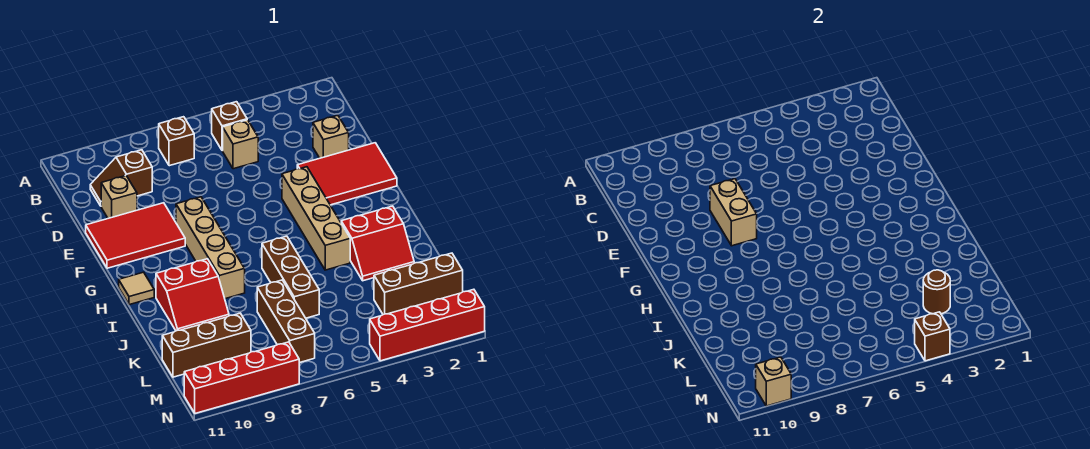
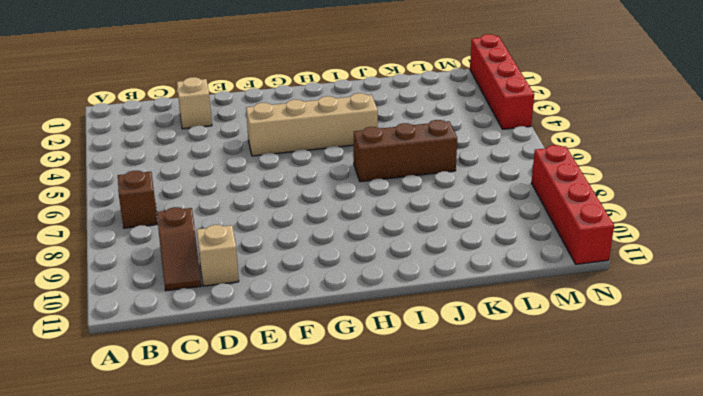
none -> brown brick B5 level 1
none -> tan brick C5 level 1
none -> red tile E1:F3 level 1

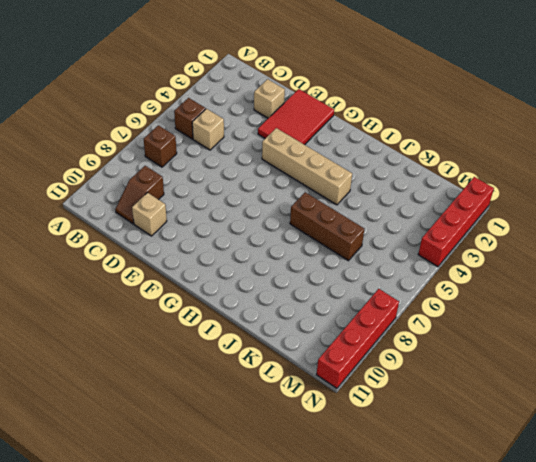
none -> red tile E9:F11 level 1
none -> tan brick F8:I8 level 1
none -> tan tile H11 level 1

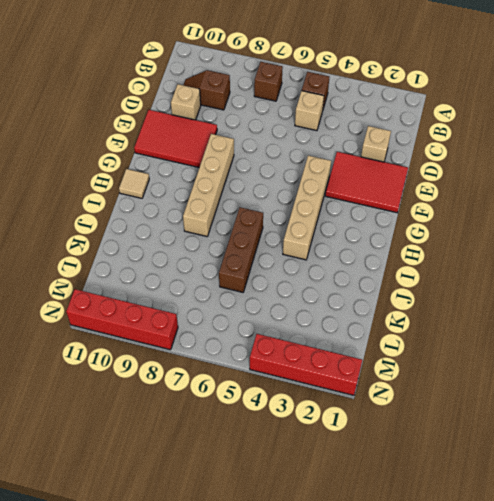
none -> red slope I2:J3 level 1 top I
none -> red slope I9:J10 level 1 top I
none -> brown brick K7:M7 level 1

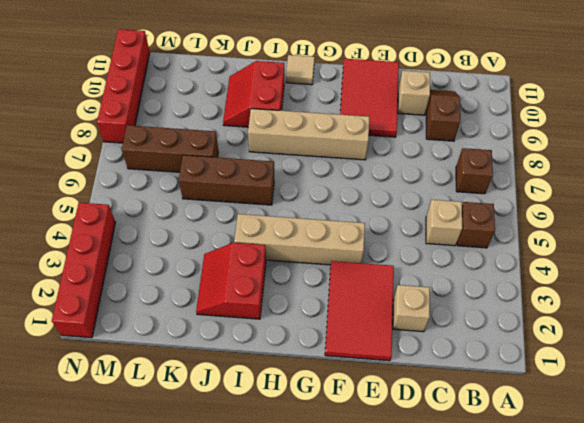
none -> brown brick L1:L3 level 1
none -> brown brick L9:L11 level 1
none -> tan brick E8:F8 level 2

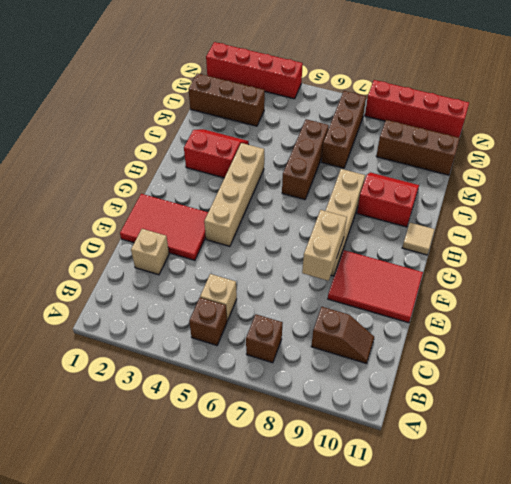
none -> tan brick D10 level 1
none -> brown round brick L3 level 2
none -> brown brick N4 level 2

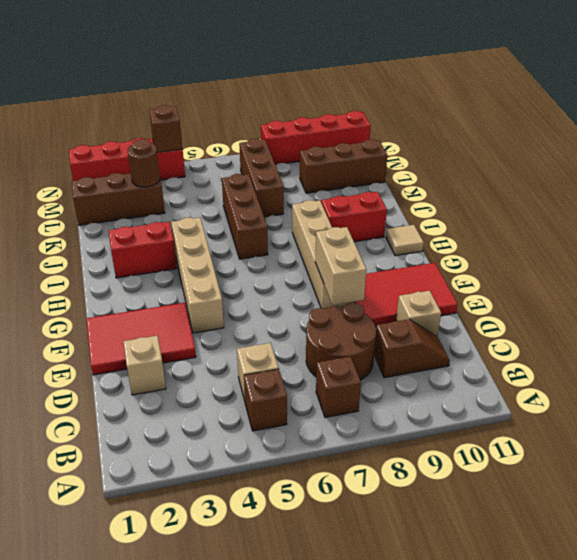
brown round brick C7:D8 level 1 -> none
none -> tan brick N10 level 2

